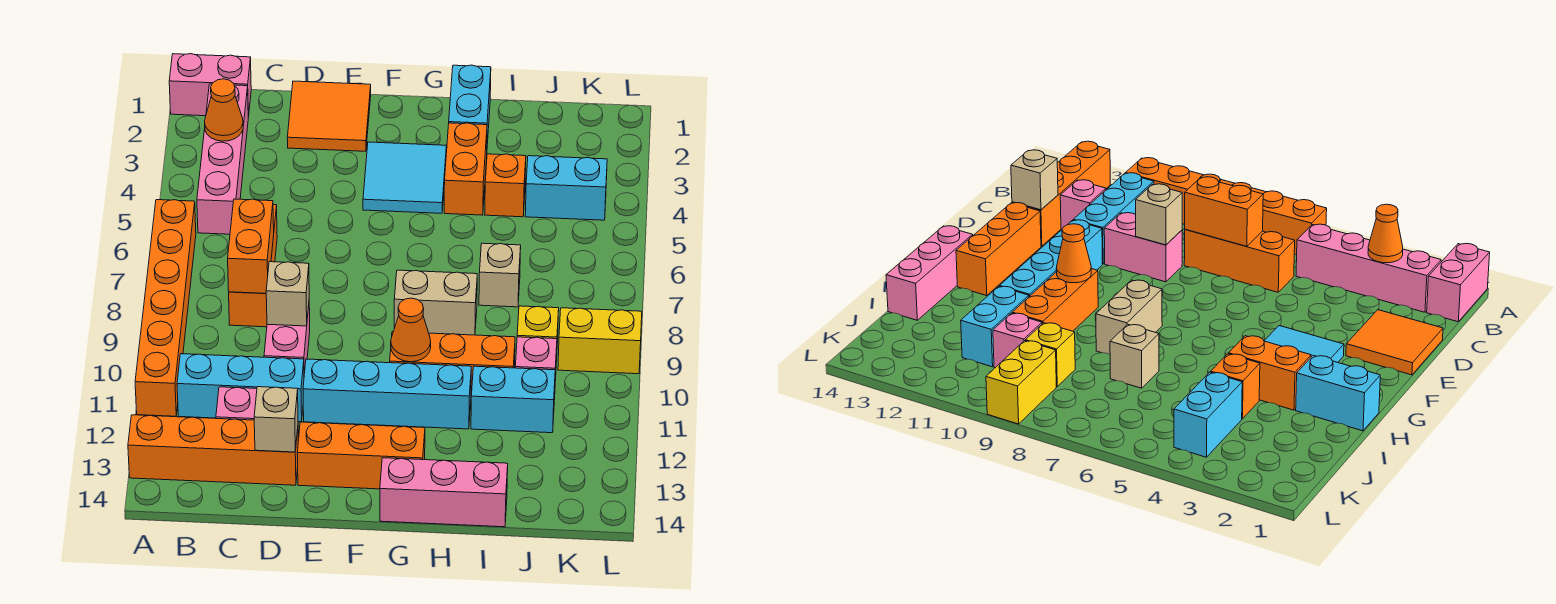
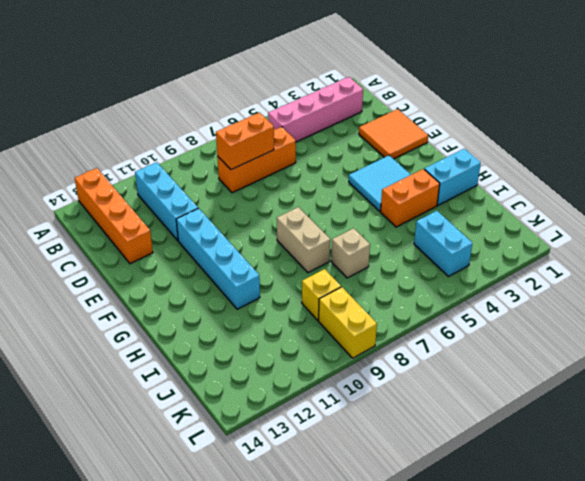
none -> pink brick A1:B1 level 1
none -> orange brick A6:A11 level 1
none -> pink brick C12 level 1

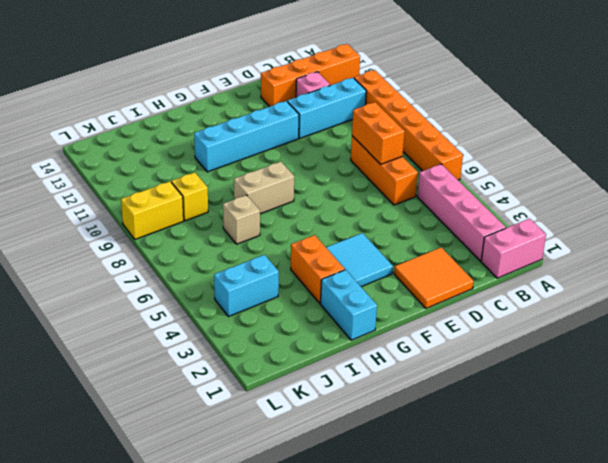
none -> pink brick D9:D10 level 1
none -> orange brick E13:G13 level 1
none -> orange brick G10:I10 level 1

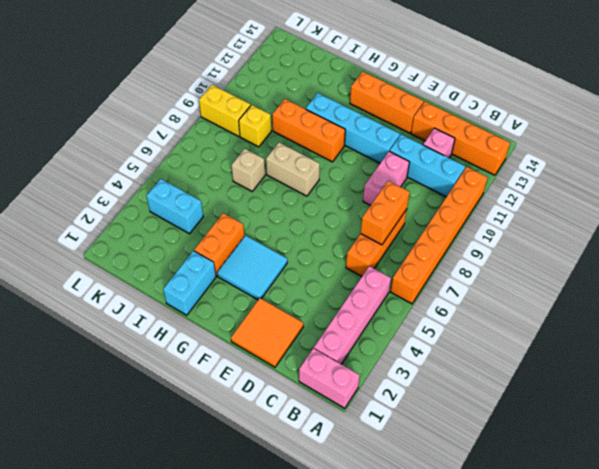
none -> pink brick G14:I14 level 1
none -> orange brick I4 level 1
none -> cyan brick I11:J11 level 1

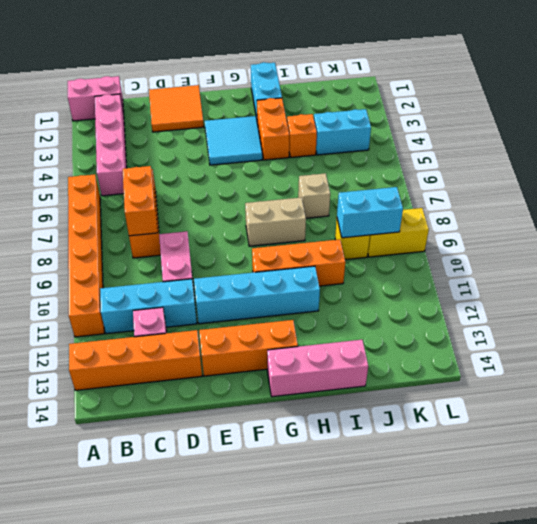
cyan brick J9:K9 level 2 -> cyan brick I11:J11 level 1
none -> pink brick J10 level 1
none -> orange cone B3 level 2
none -> tan brick D9 level 2

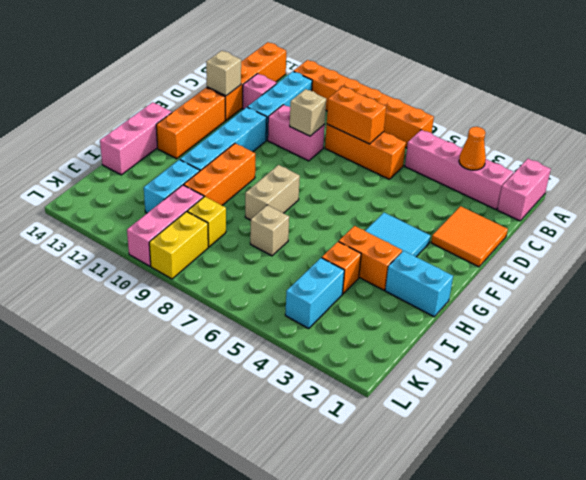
pink brick J10:L10 level 1 -> pink brick J10 level 1
none -> orange cone G10 level 2

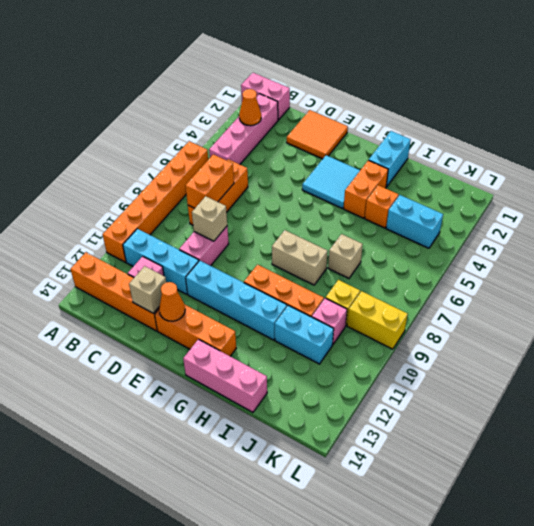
orange cone E13 level 2 -> orange cone G10 level 2

